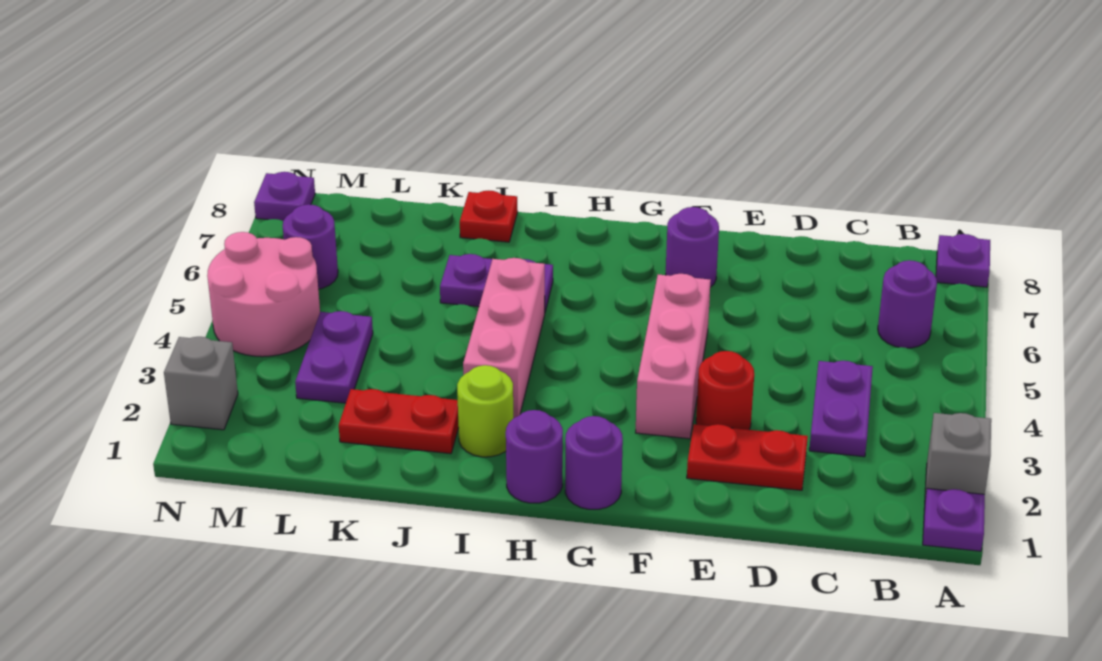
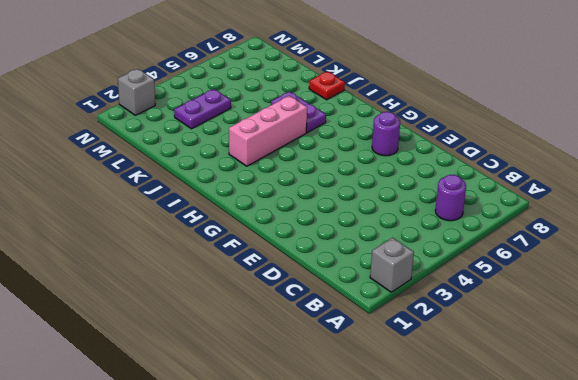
none -> purple plate A1 level 1
none -> purple plate A8 level 1
none -> purple plate C3:C4 level 1

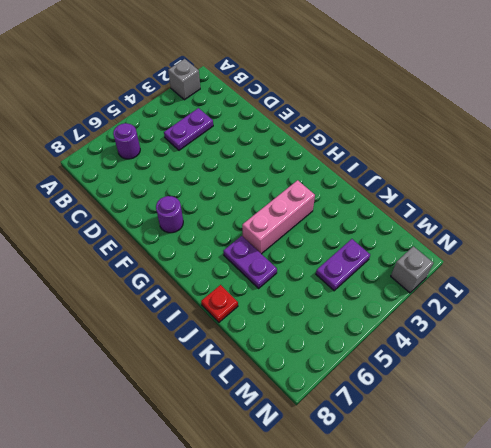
none -> purple plate A1 level 1
none -> purple plate A8 level 1
none -> red plate D2:E2 level 1

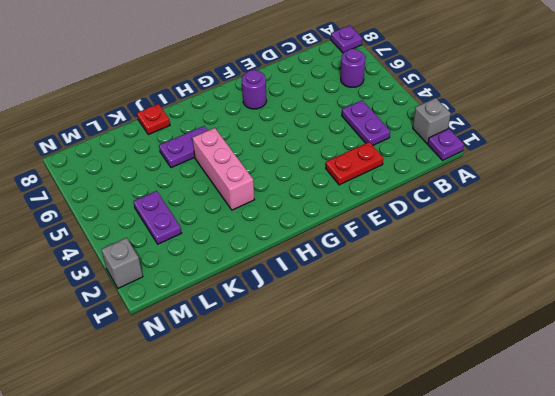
none -> red round brick E3 level 1
none -> pink brick F3:F5 level 1
none -> purple round brick G1 level 1

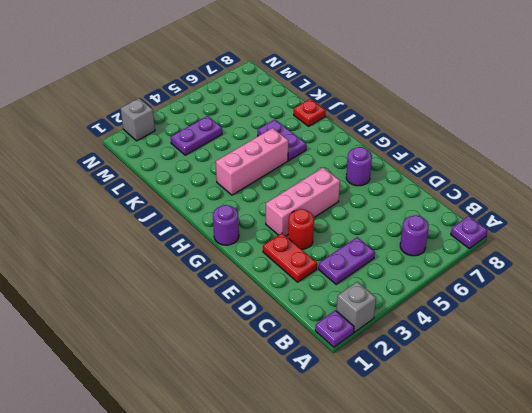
none -> purple round brick H1 level 1
none -> lime round brick I2 level 1
none -> red plate J2:K2 level 1

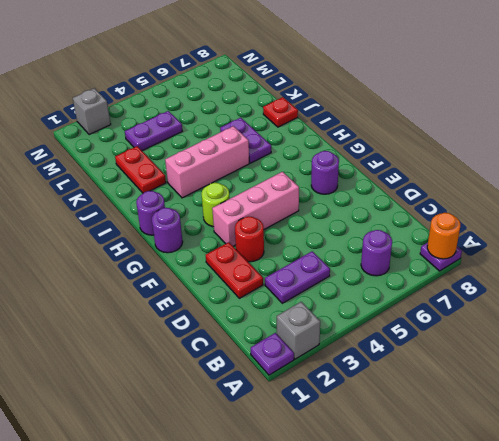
orange round brick A8 level 2 -> none
lime round brick G3 level 1 -> lime round brick I2 level 1
none -> pink round brick M4:N5 level 1
none -> purple round brick M6 level 1
none -> purple plate N8 level 1

